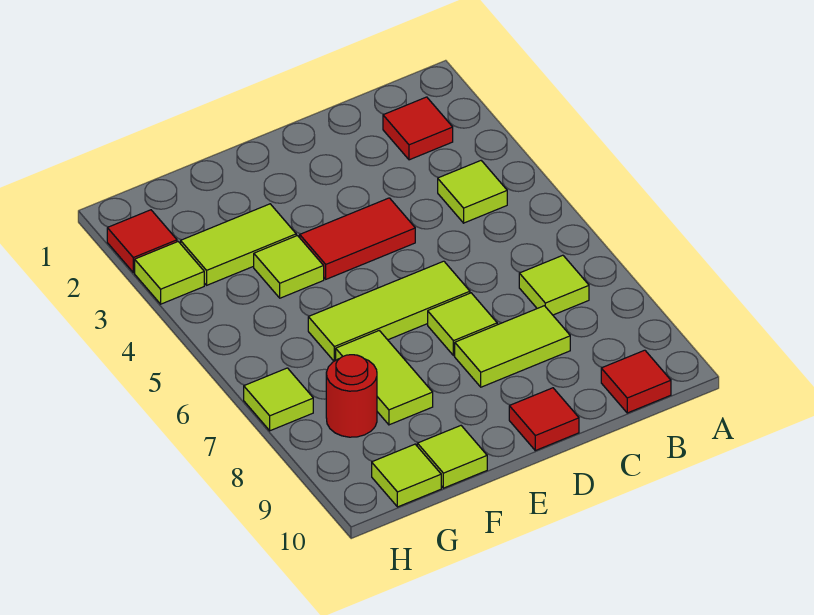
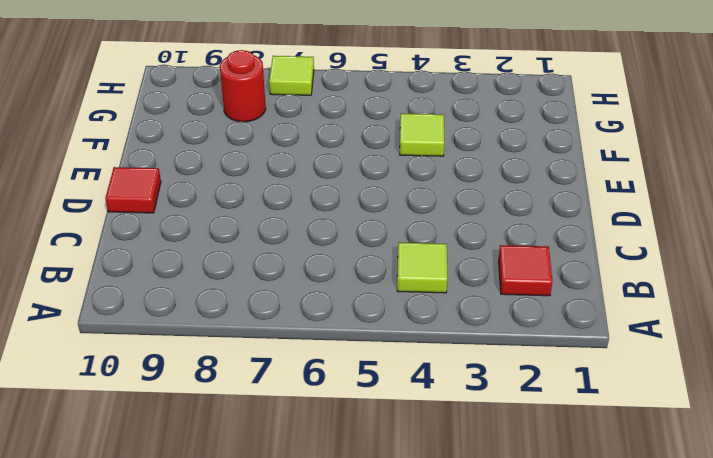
none -> lime tile B7 level 1
none -> red tile B10 level 1
none -> lime tile C8:D8 level 1

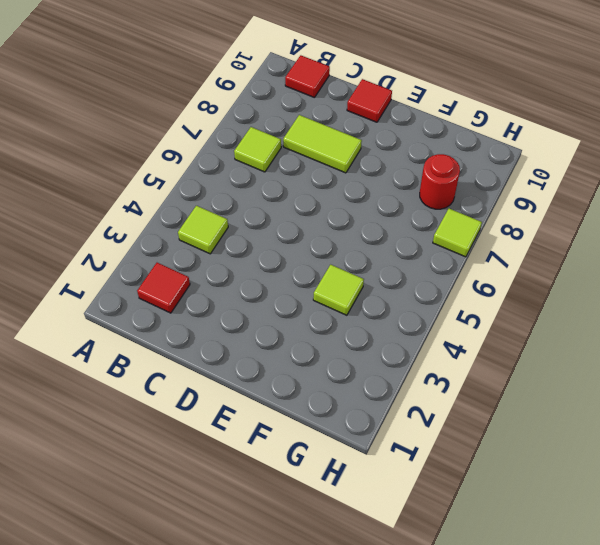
none -> red tile D4:E4 level 1
none -> lime tile D6:F6 level 1
none -> lime tile D7 level 1

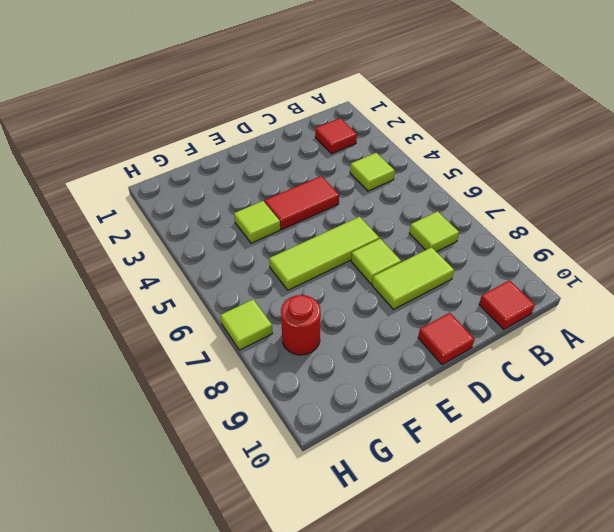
none -> lime tile F3:G3 level 1
none -> lime tile F7:F8 level 1
none -> lime tile F10 level 1

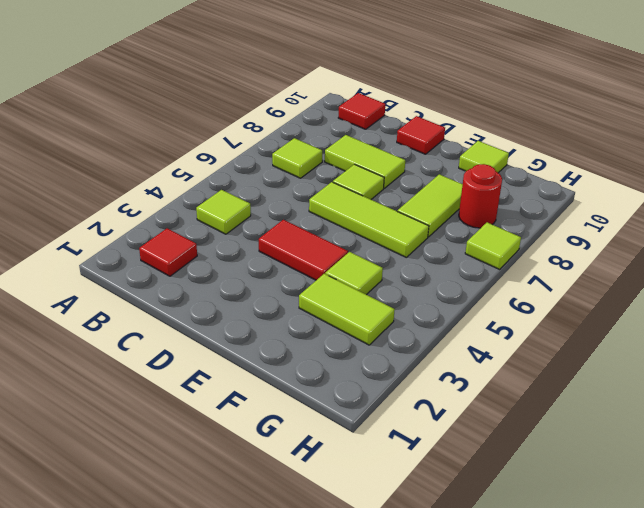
none -> lime tile G10 level 1
none -> red tile H2 level 1
none -> lime tile H3 level 1

